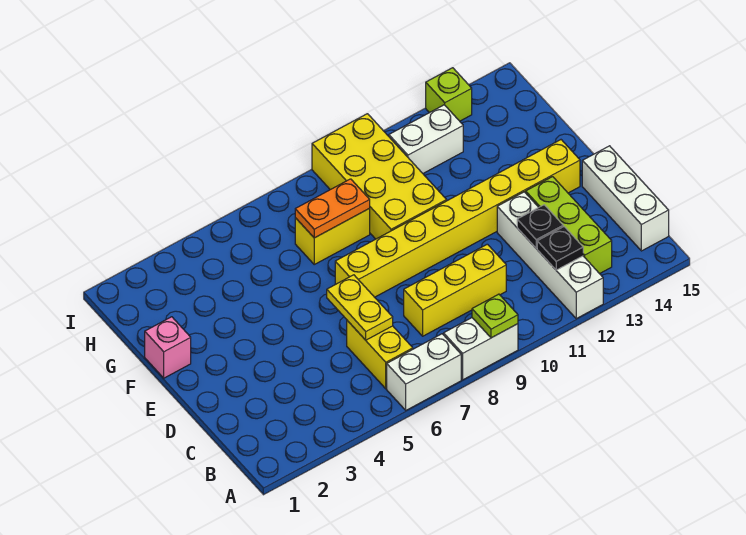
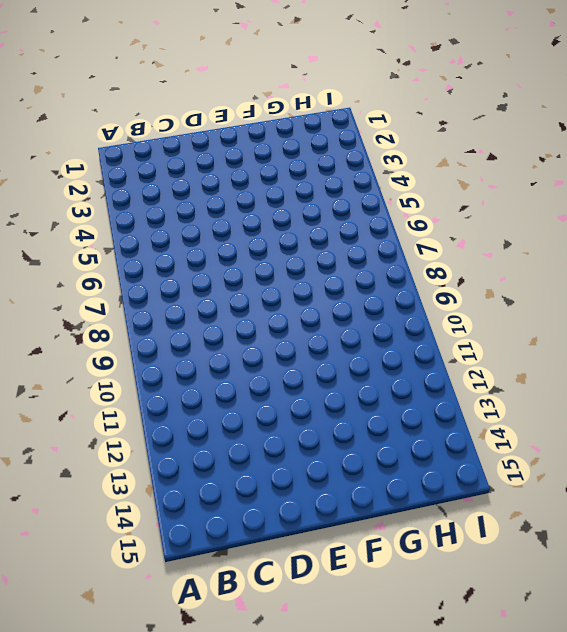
none -> white brick A6:A7 level 1
none -> white brick A8:A9 level 1
none -> white brick A12:D12 level 1

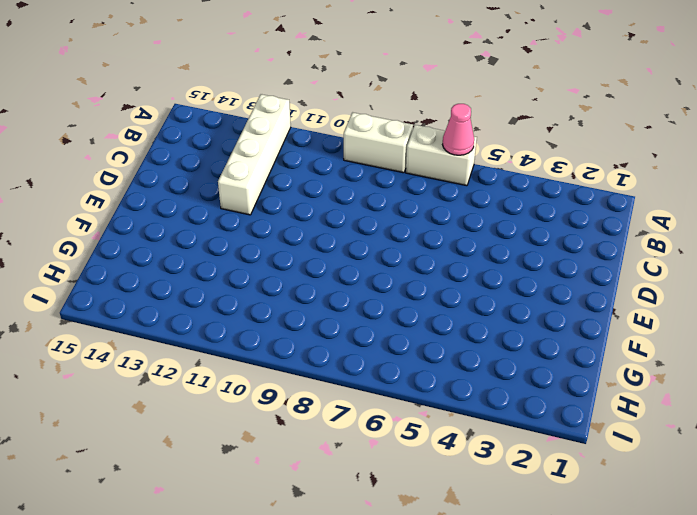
pink cone A6 level 2 -> none
none -> yellow brick B6:C6 level 1
none -> lime brick B13:D13 level 1
none -> white brick B15:D15 level 1

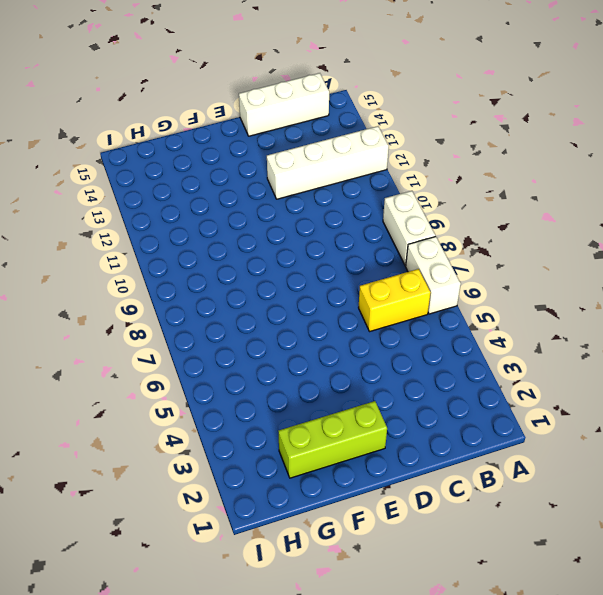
lime brick E2:G2 level 1 -> lime brick B13:D13 level 1
none -> yellow brick C8:C10 level 1
none -> yellow brick E7:E14 level 1
none -> pink brick F1 level 1

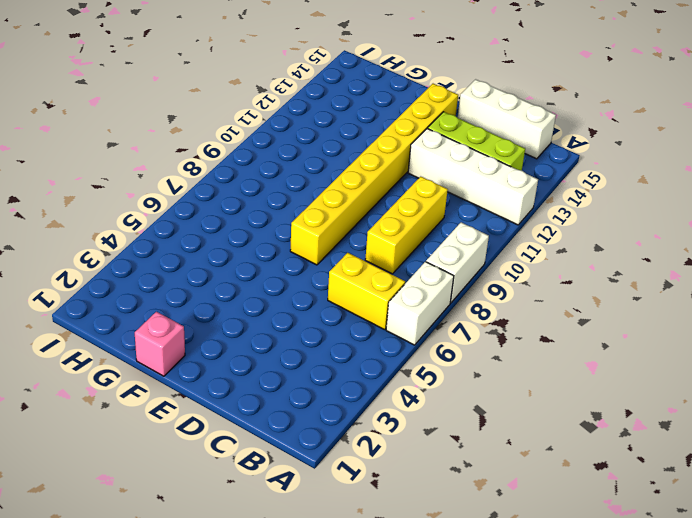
none -> yellow brick F9:I10 level 1
none -> yellow brick G7:G8 level 1
none -> white brick H11:H12 level 1

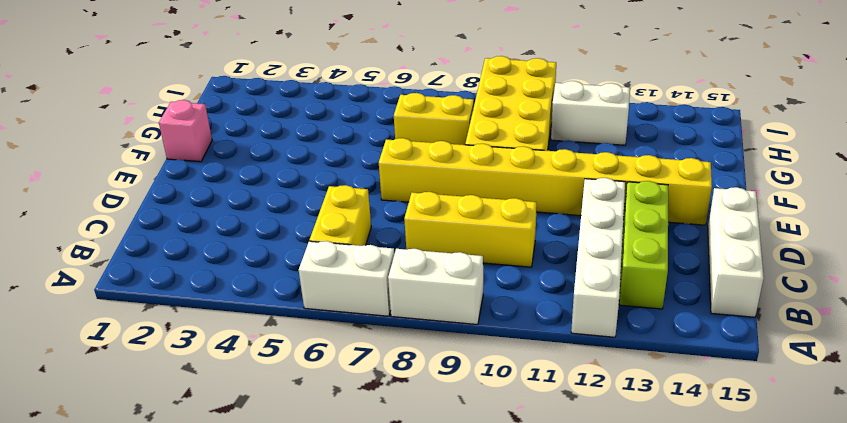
none -> lime brick I13 level 1
none -> lime plate A9 level 2
none -> black plate B12 level 2

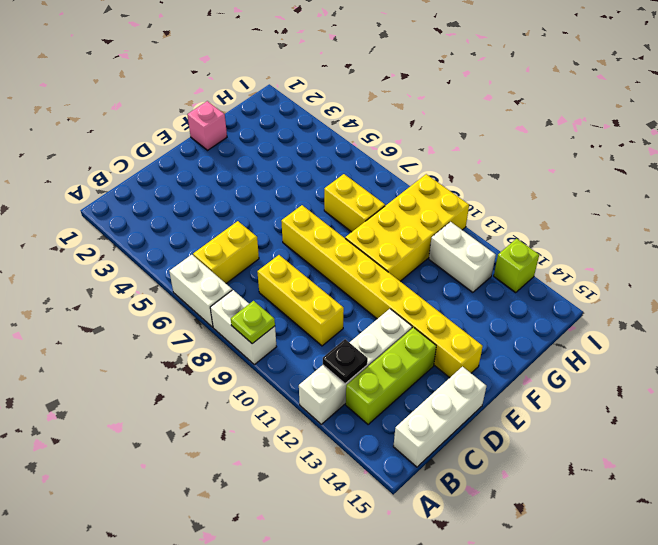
none -> yellow plate C6:D6 level 2
none -> black plate C12 level 2
none -> orange plate G7:G8 level 2

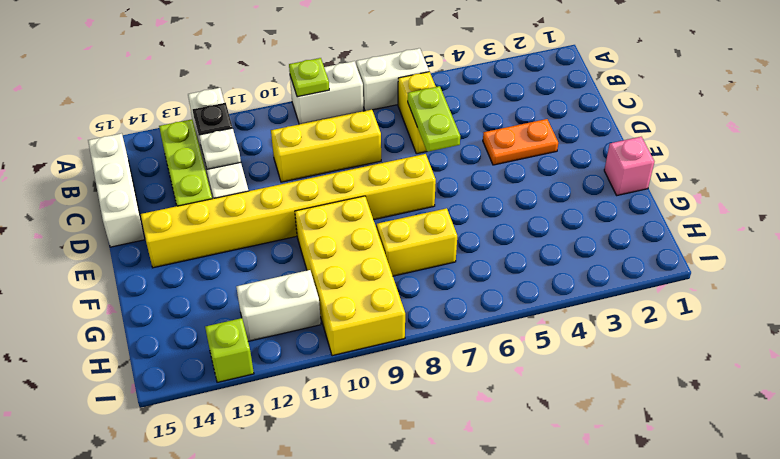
lime plate C6:D6 level 2 -> yellow plate C6:D6 level 2
white plate C12 level 2 -> black plate C12 level 2
orange plate D3:D4 level 1 -> orange plate G7:G8 level 2

